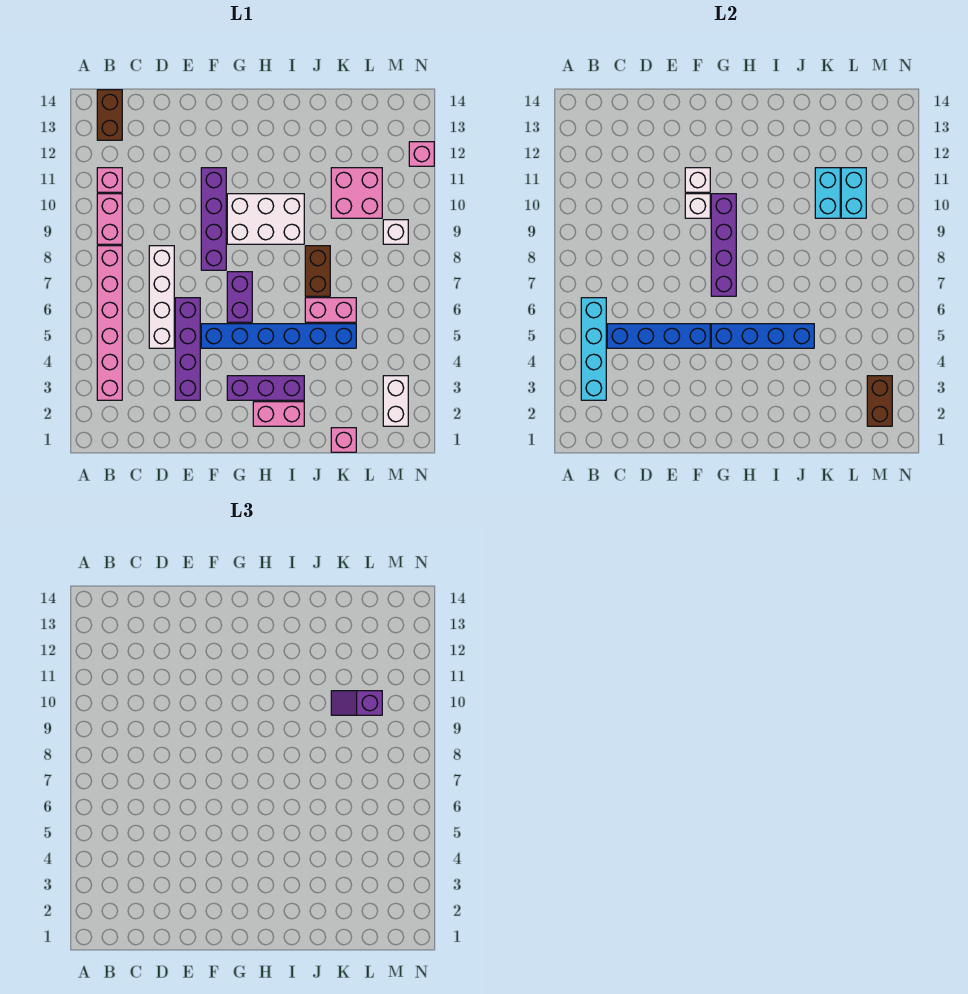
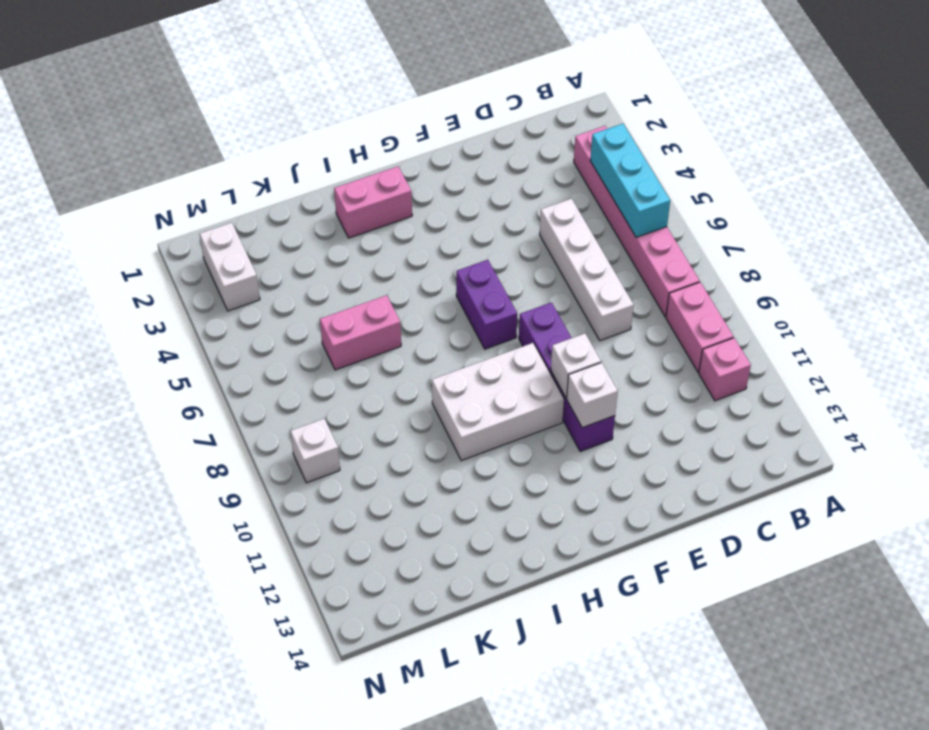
cyan brick B4:B6 level 2 -> cyan brick B3:B6 level 2
none -> brown brick B13:B14 level 1
none -> purple brick E3:E6 level 1
none -> blue brick F5:K5 level 1

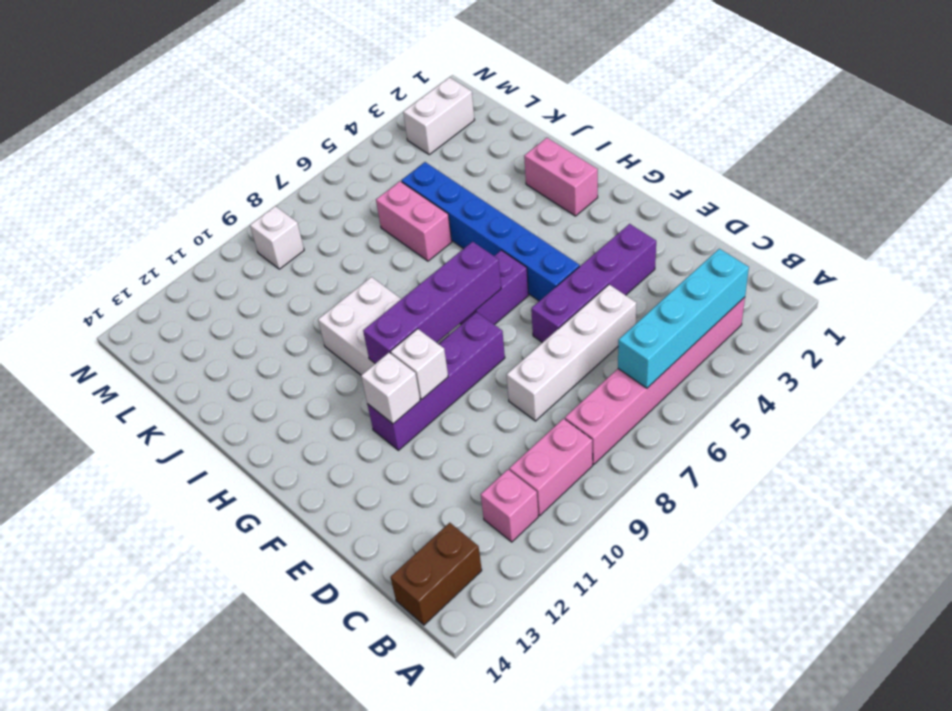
none -> purple brick G3:I3 level 1
none -> brown brick J7:J8 level 1
none -> pink brick K1 level 1

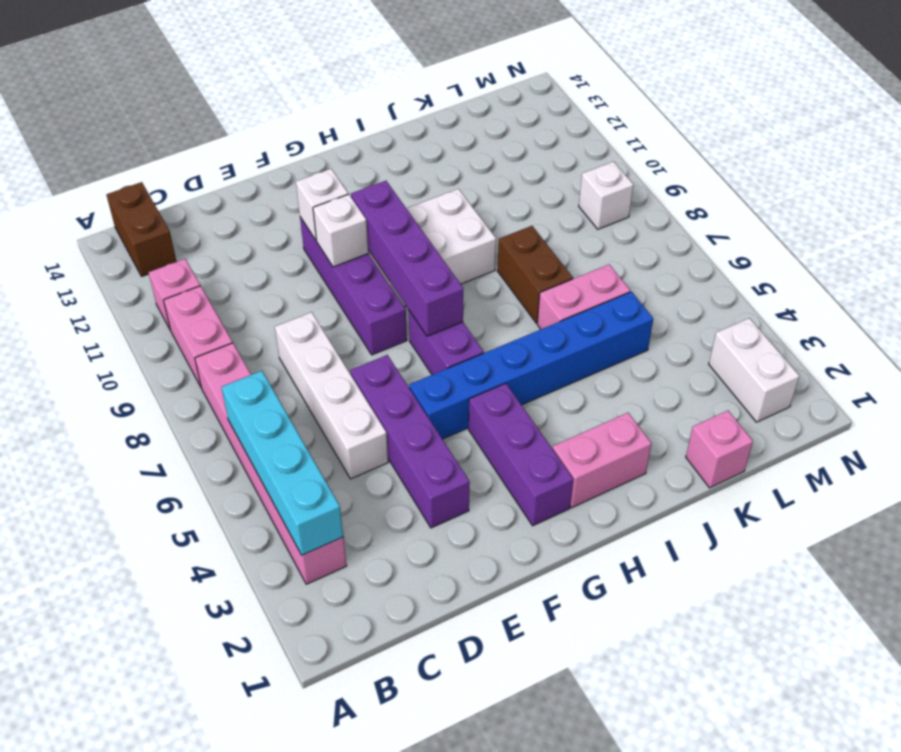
purple brick G2:G4 level 1 -> purple brick G3:I3 level 1
none -> pink brick K10:L11 level 1
none -> pink brick N12 level 1
none -> blue brick C5:F5 level 2

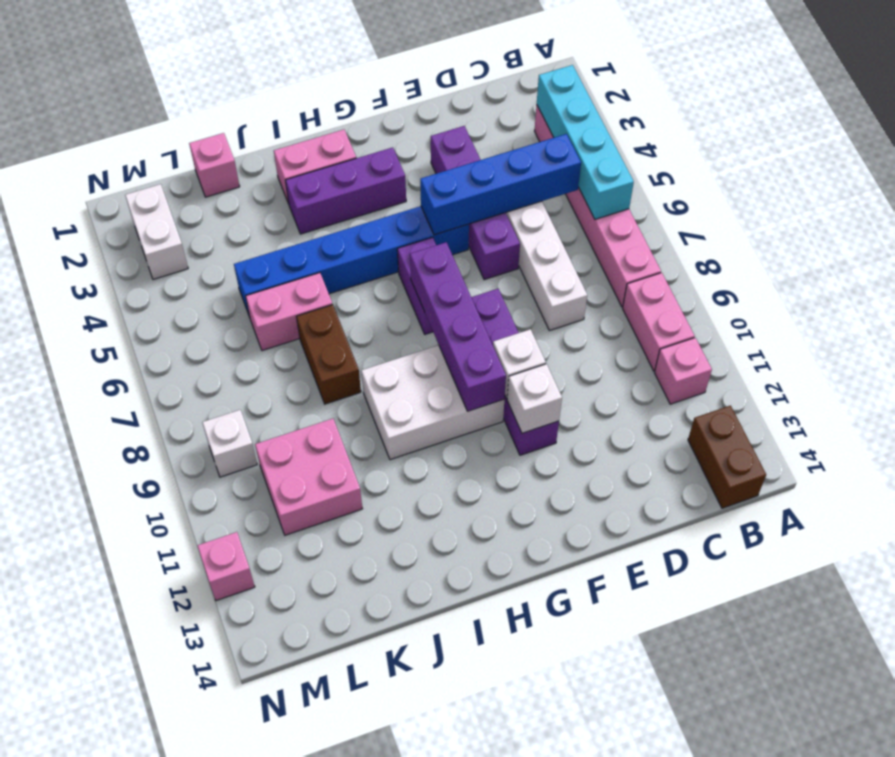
none -> blue brick G5:J5 level 2
none -> cyan brick K10:K11 level 2
none -> cyan brick L10:L11 level 2

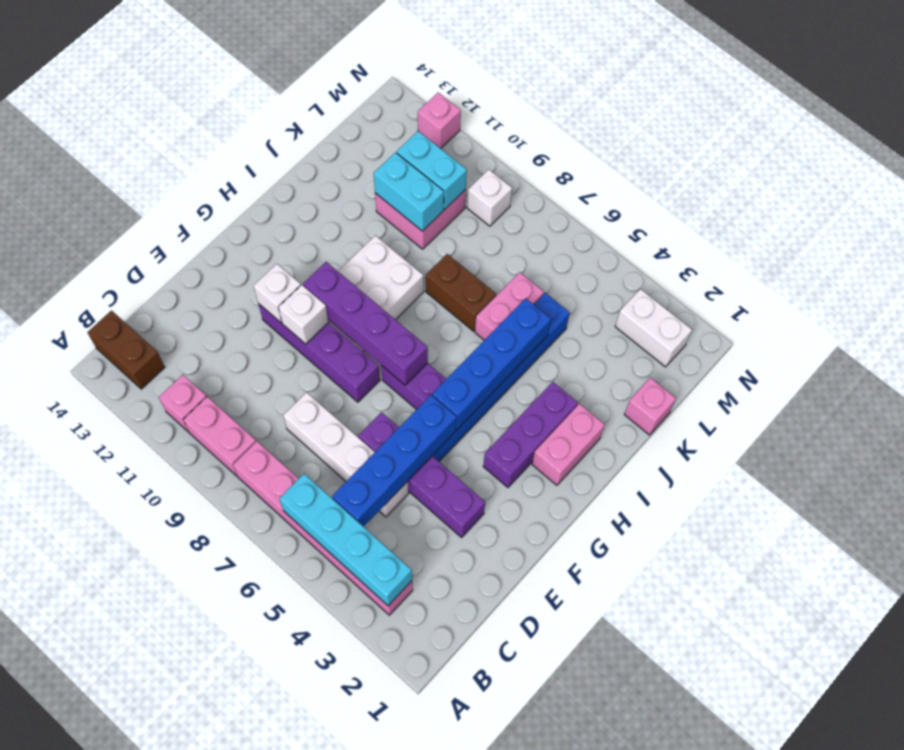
none -> brown brick M2:M3 level 2
none -> purple slope K10:L10 level 3 top L

